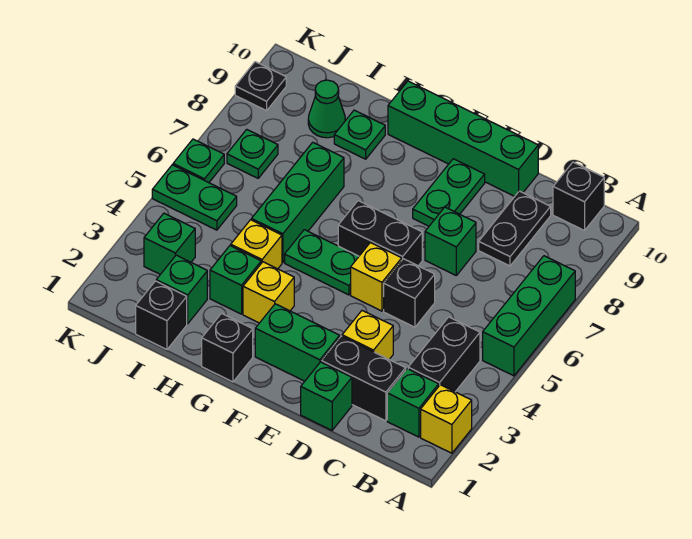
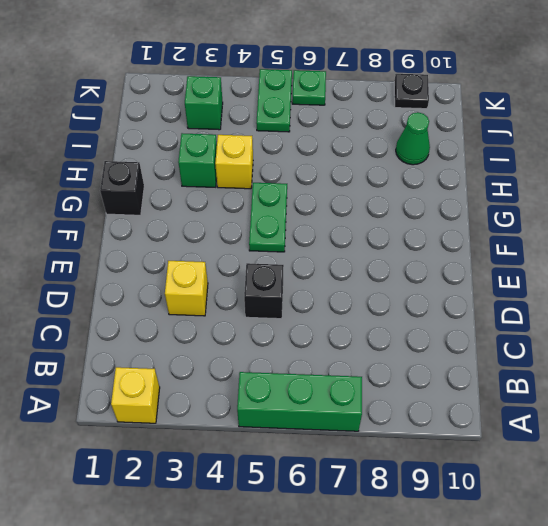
none -> green brick B2 level 1
none -> black brick B3:B4 level 1
none -> black brick B10 level 1
none -> black brick C2:D2 level 1

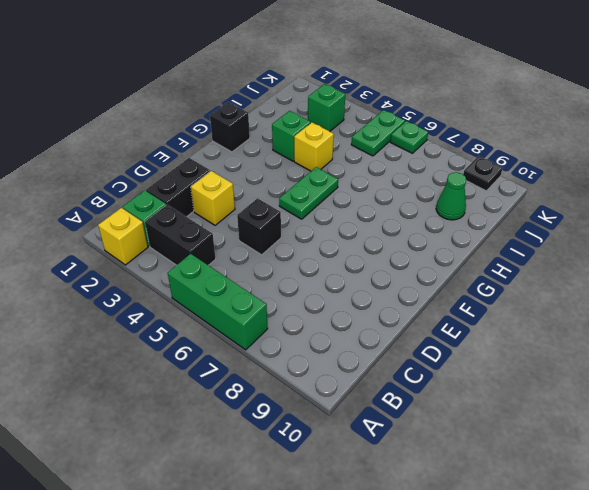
none -> black brick B10 level 1
none -> black plate C8:C9 level 1
none -> green brick D1 level 1
none -> green brick D7 level 1

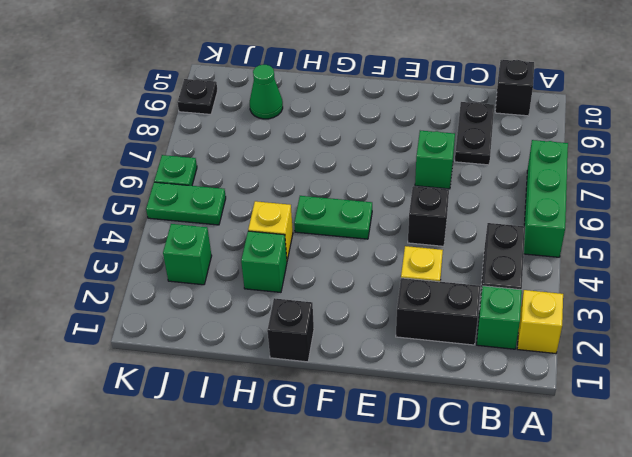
none -> green brick D1 level 1
none -> green brick D10:G10 level 1
none -> green brick E2:F2 level 1
none -> yellow brick E5 level 1

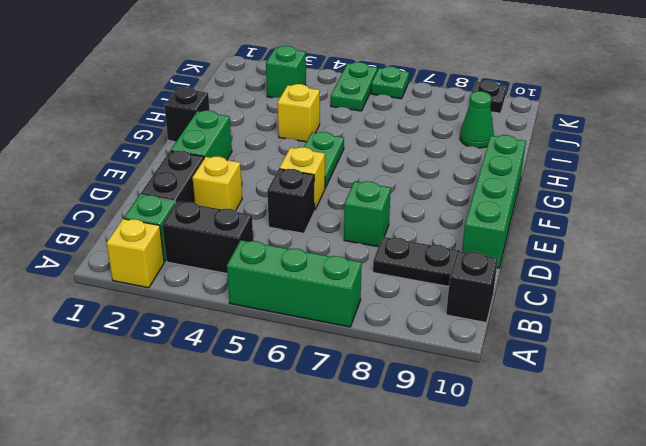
none -> green brick D1 level 1
none -> black brick E6:F6 level 1
none -> green plate E8:E9 level 1
none -> yellow brick G3 level 1

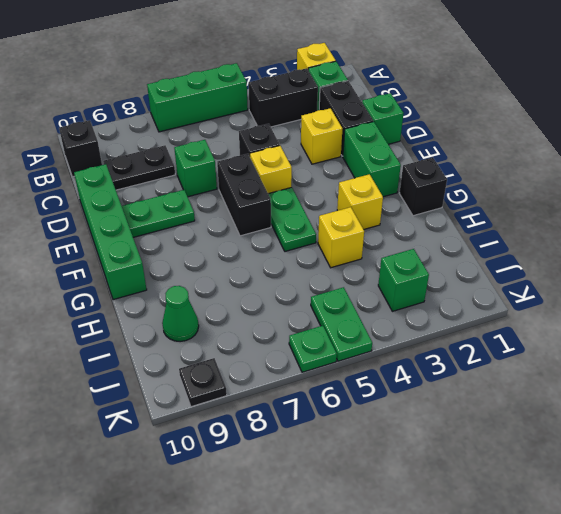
none -> green brick H3 level 1
none -> green brick H5:H7 level 1
none -> green plate H9 level 1
none -> black brick I1 level 1

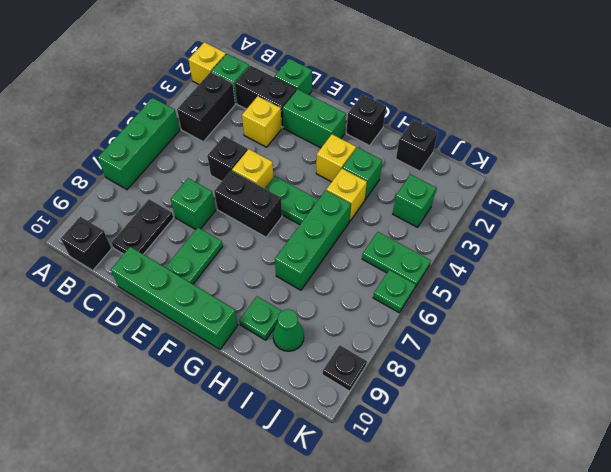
none -> green brick I2 level 1
none -> green plate J7 level 1

